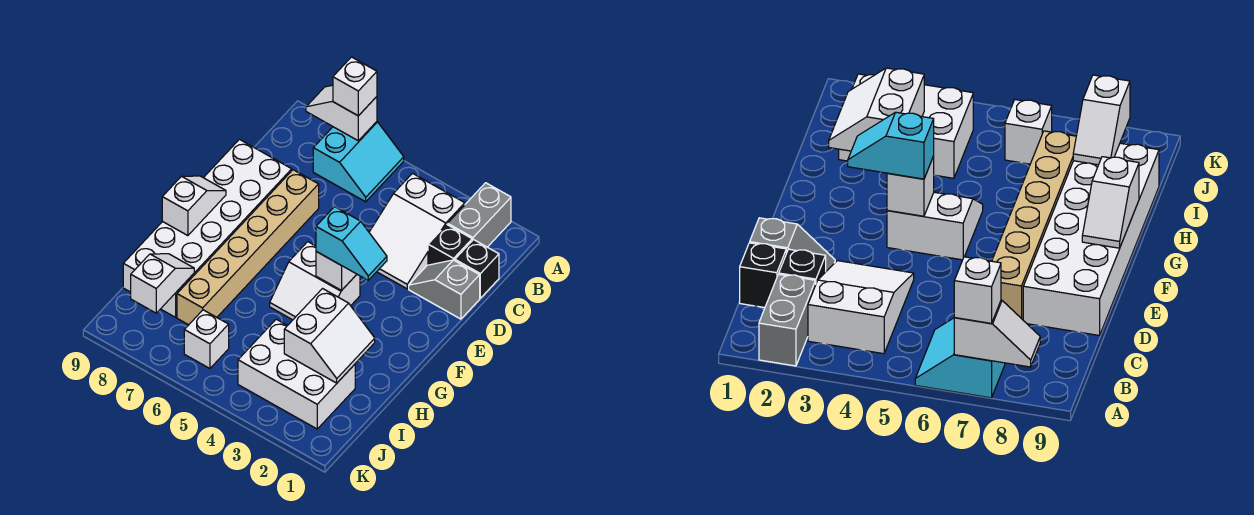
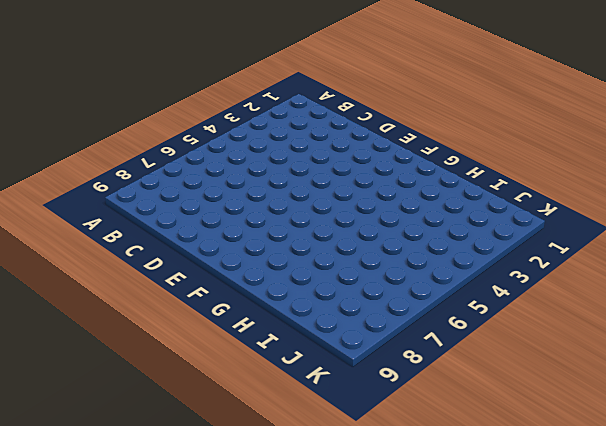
none -> grey brick A2:B2 level 1
none -> cyan slope A6:B7 level 1 top 7
none -> white slope B3:D4 level 1 top B

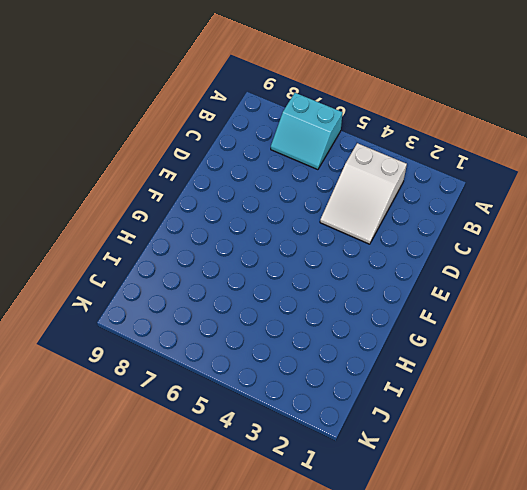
cyan slope A6:B7 level 1 top A -> cyan slope A6:B7 level 1 top 7
none -> grey brick A2:B2 level 1
none -> black brick C1 level 1
none -> black brick C2 level 1

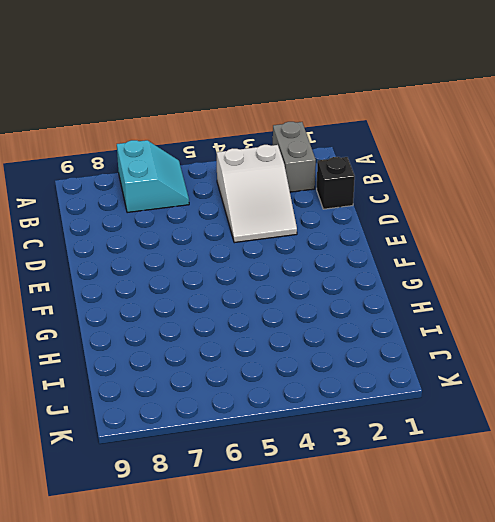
none -> black brick C2 level 1
none -> grey slope D1:D2 level 1 top 1
none -> tan brick D7:I7 level 1

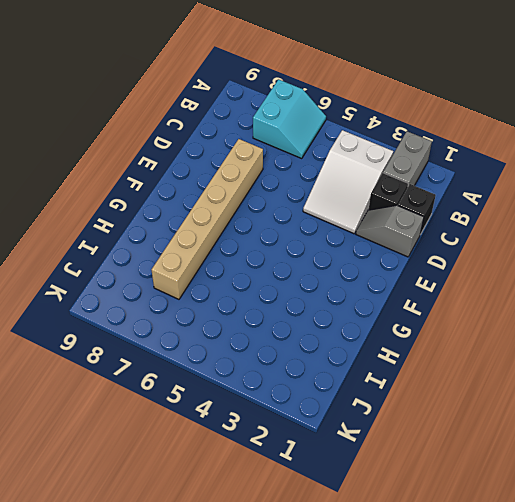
none -> white brick D8:I9 level 1
none -> white slope F4:G5 level 1 top F
none -> white brick I2:J4 level 1

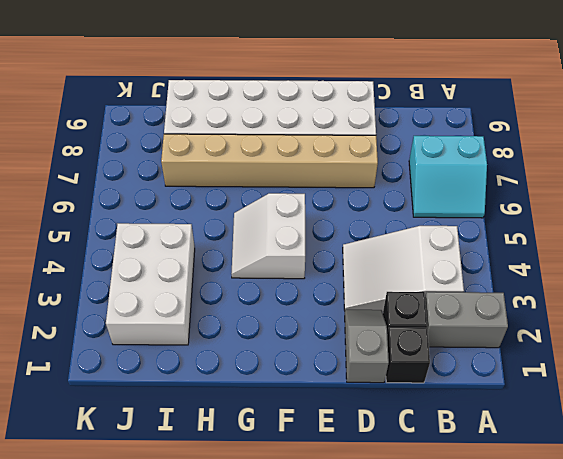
none -> white brick J6 level 1
none -> white slope A7:A8 level 2 top 7
none -> white brick F4 level 2

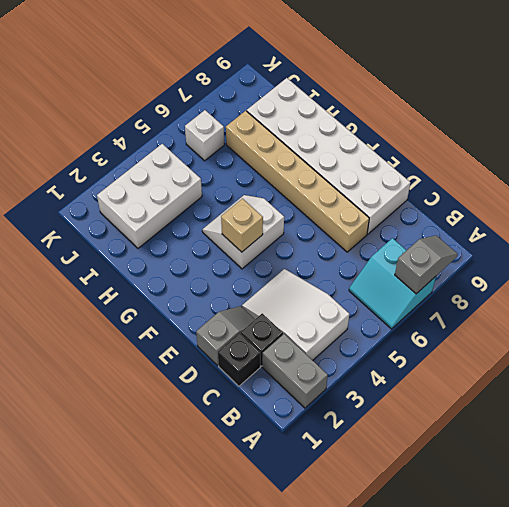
grey slope A7:A8 level 2 top 7 -> white slope A7:A8 level 2 top 7
tan brick F4 level 2 -> white brick F4 level 2
none -> white slope F9:G9 level 2 top G
none -> white slope H2:I3 level 2 top 3
none -> white slope I8:J8 level 2 top J

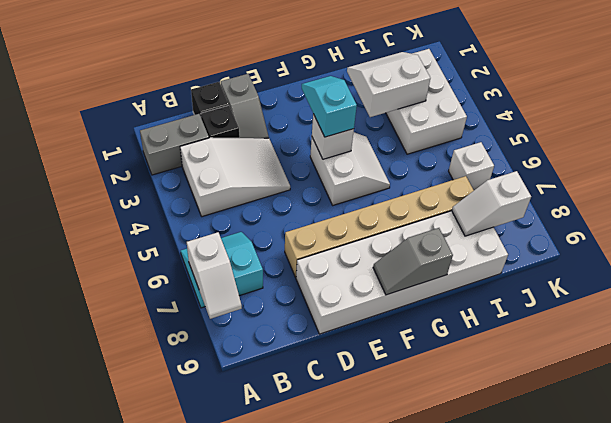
grey slope F9:G9 level 2 top G -> white slope F9:G9 level 2 top G
none -> white brick A7 level 3

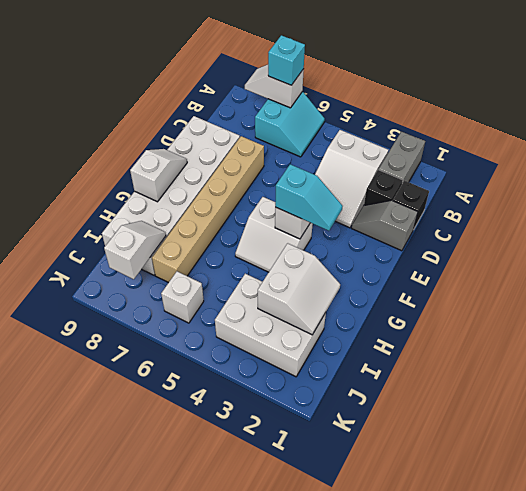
cyan brick A7 level 3 -> white brick A7 level 3

